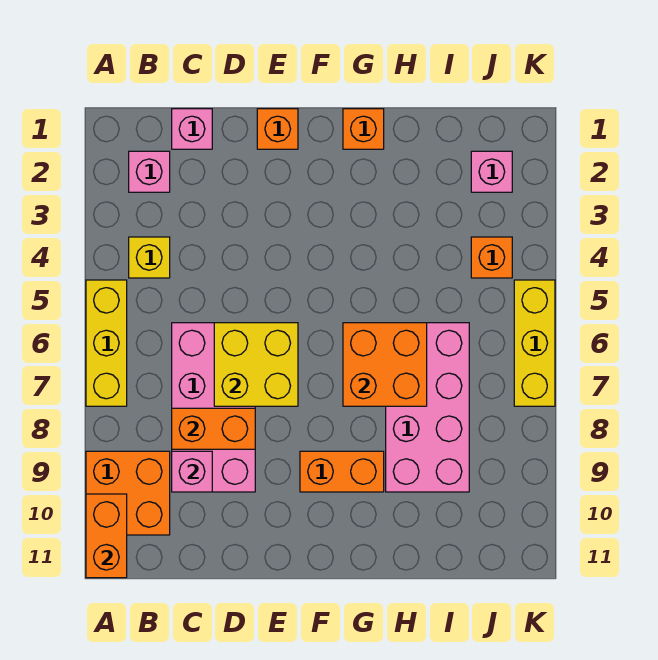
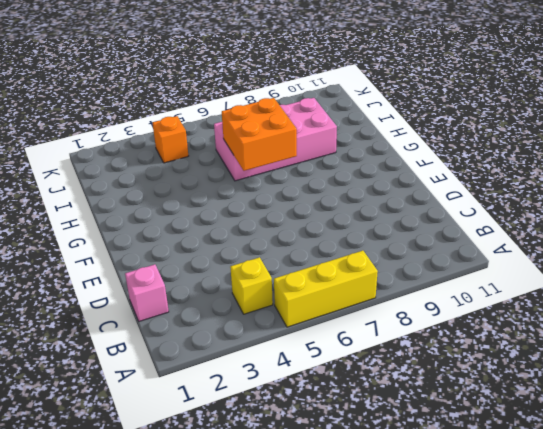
none -> orange brick A9:B10 level 1
none -> pink brick B2 level 1
none -> pink brick C6:D9 level 1

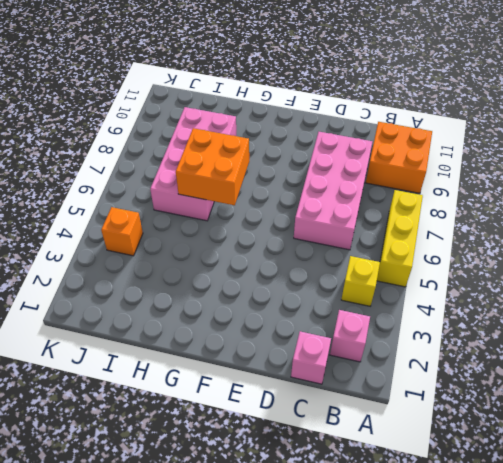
none -> orange brick E1 level 1
none -> orange brick F9:G9 level 1
none -> orange brick G1 level 1

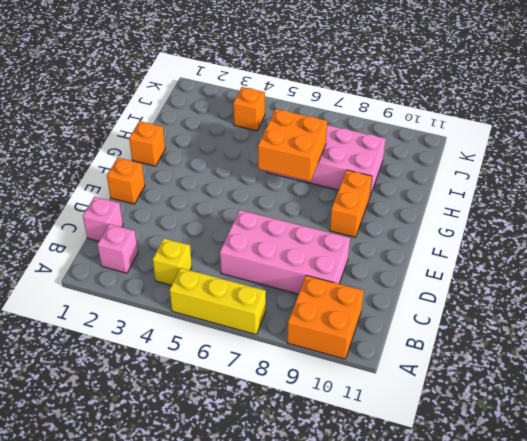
none -> pink brick J2 level 1
none -> yellow brick K5:K7 level 1
none -> orange brick A10:A11 level 2

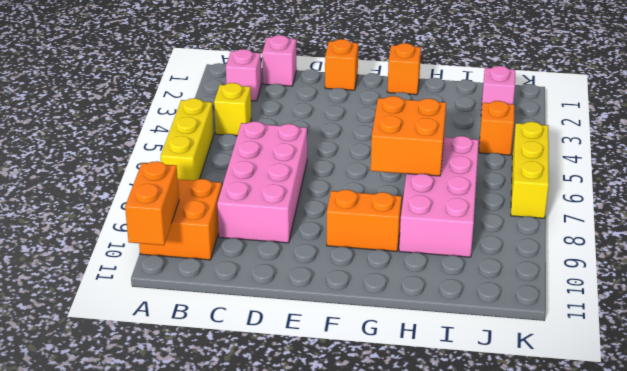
none -> orange brick C8:D8 level 2
none -> pink brick C9 level 2
none -> yellow brick D6:E7 level 2

